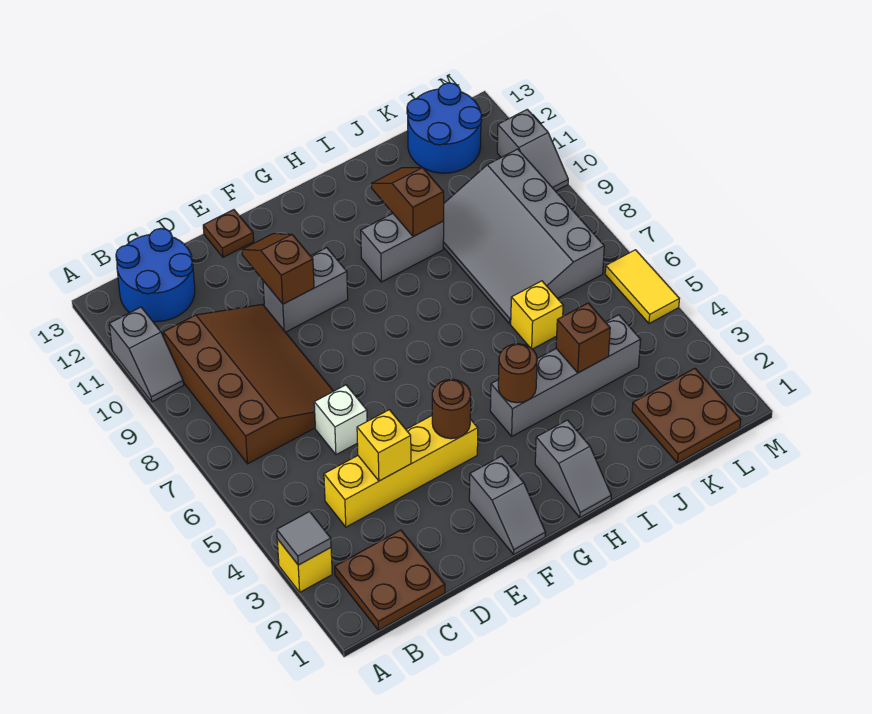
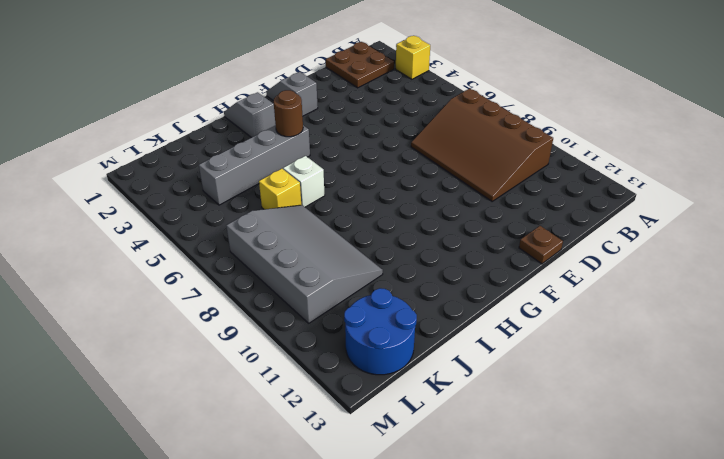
white brick I6 level 1 -> white brick D6 level 1
none -> grey slope A10:A11 level 1 top 11
none -> blue round brick B12:C13 level 1
none -> yellow brick C4:F4 level 1

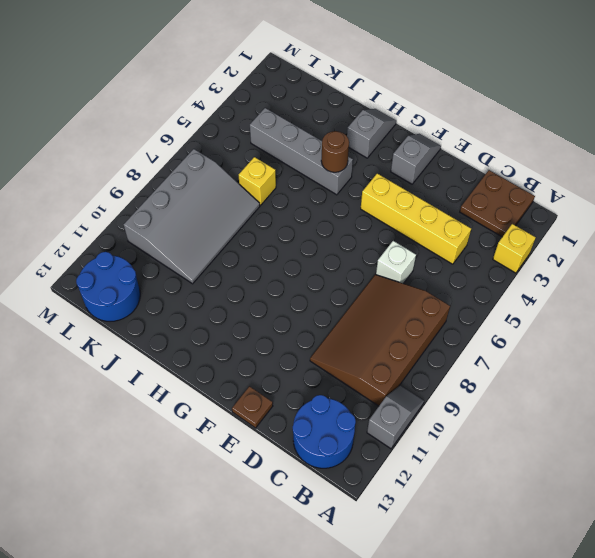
none -> grey brick E10:F10 level 1
none -> grey brick H10:I10 level 1
none -> brown plate K1:L2 level 1

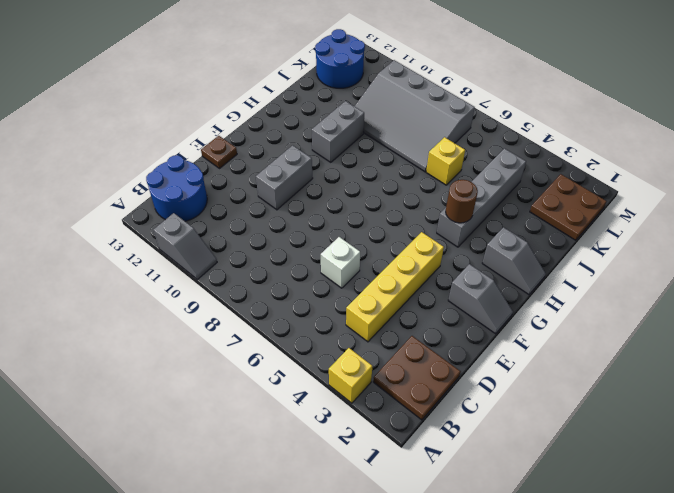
none -> brown slope B7:D10 level 1 top B
none -> yellow tile M5:M6 level 1
none -> grey slope M10:M11 level 1 top 11

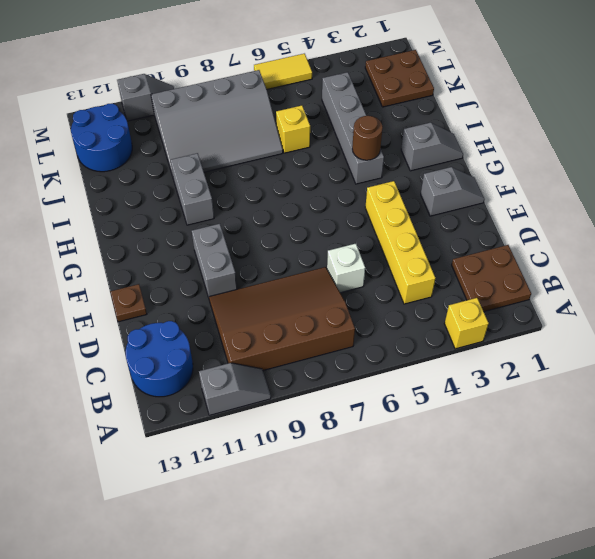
none -> grey tile A3 level 2
none -> yellow brick D4 level 2
none -> brown slope E10:E11 level 2 top 10

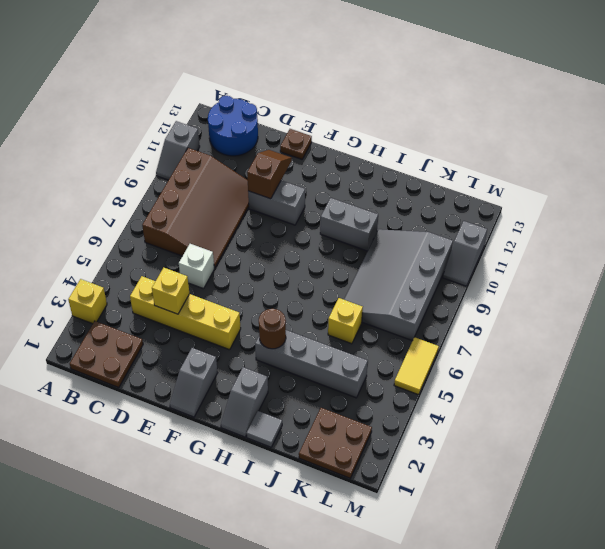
grey tile I1 level 1 -> grey tile A3 level 2
none -> blue round brick K12:L13 level 1
none -> brown round brick F4 level 2
none -> brown slope I10:I11 level 2 top 10

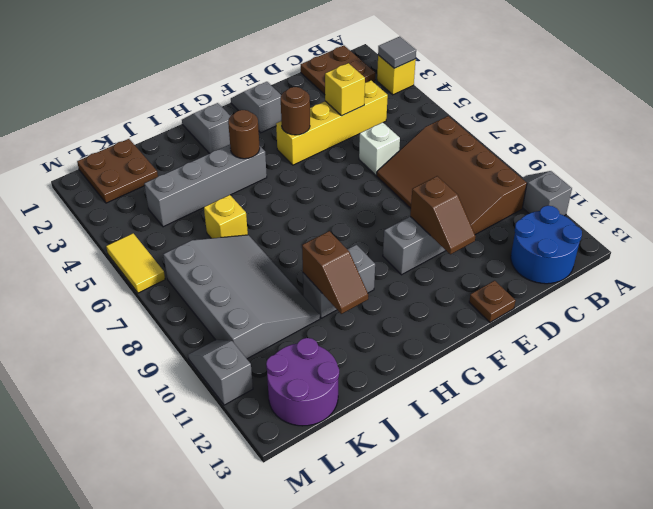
purple round brick K12:L13 level 1 -> blue round brick K12:L13 level 1
none -> brown brick J4 level 2

